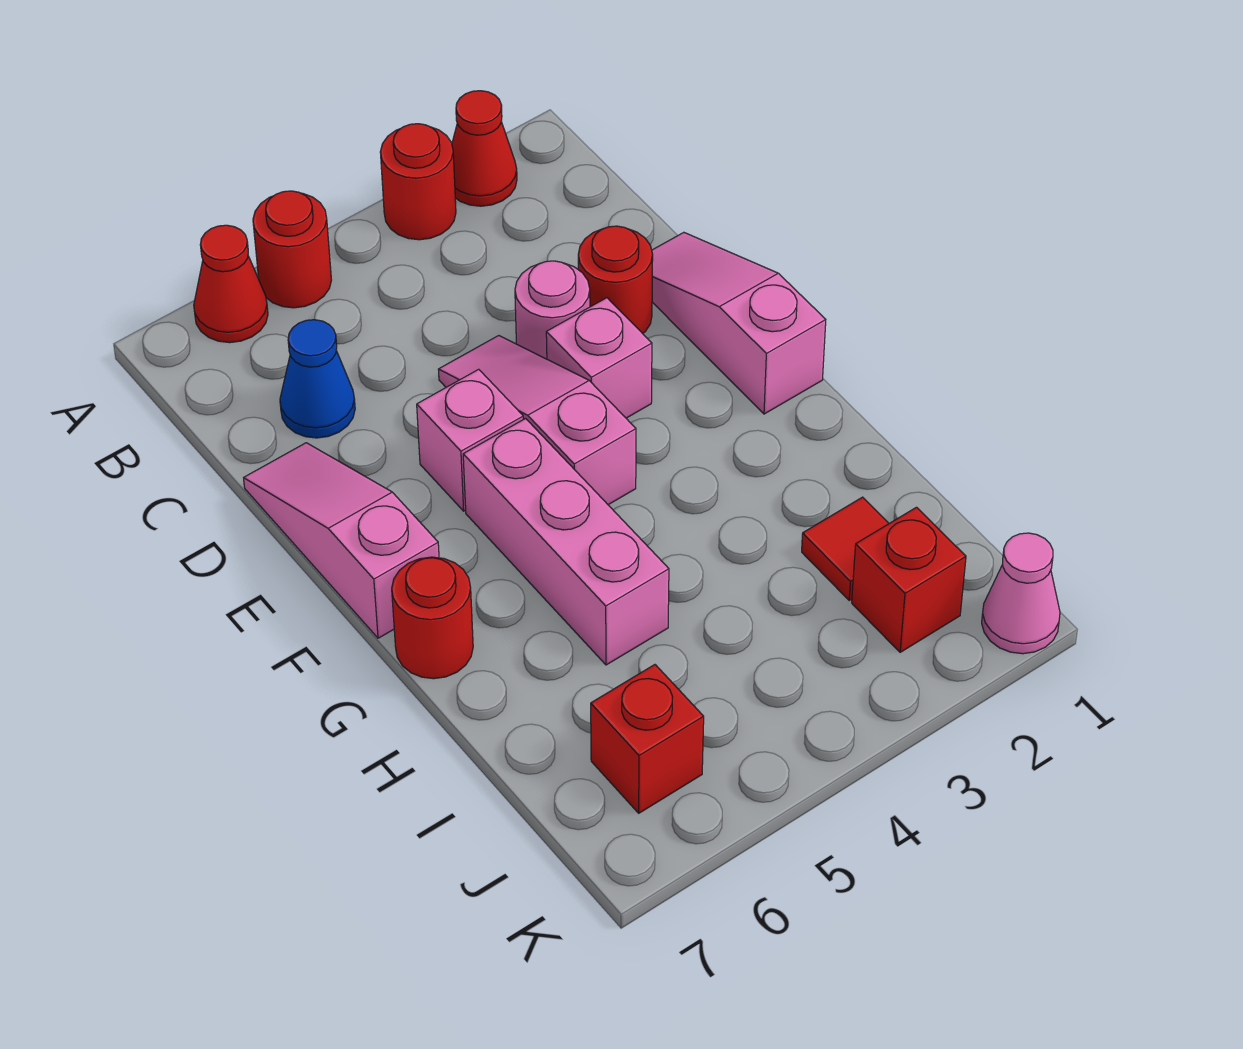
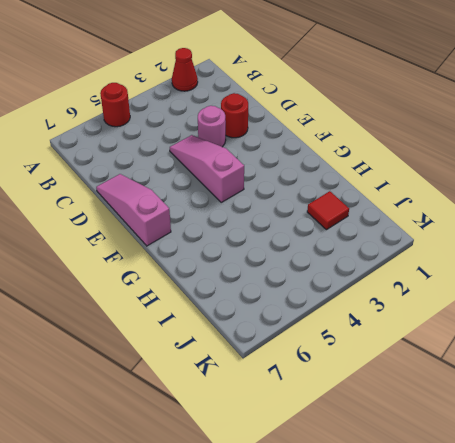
none -> red round brick A3 level 1
none -> red cone A6 level 1
none -> blue cone C6 level 1

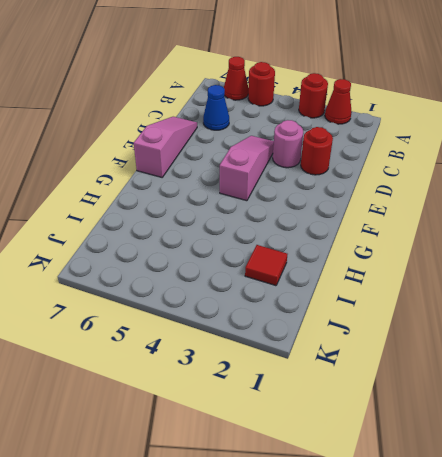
none -> pink slope D1:F1 level 1 top F
none -> pink brick E3 level 1
none -> pink brick E5 level 1

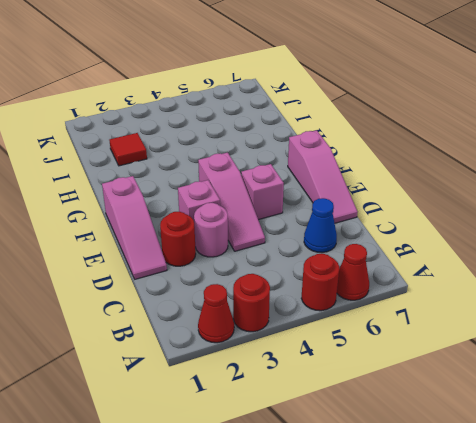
none -> pink brick F5:H5 level 1
none -> red round brick G7 level 1
none -> red brick J2 level 1

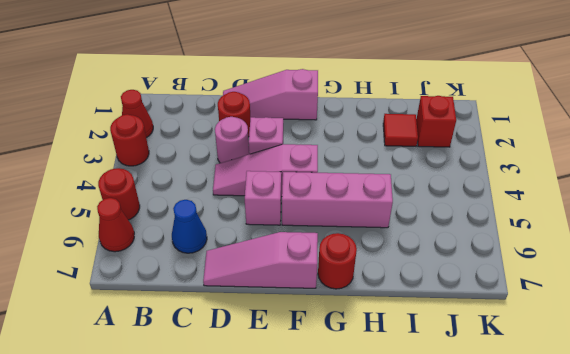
none -> red brick J6 level 1
none -> pink cone K1 level 1

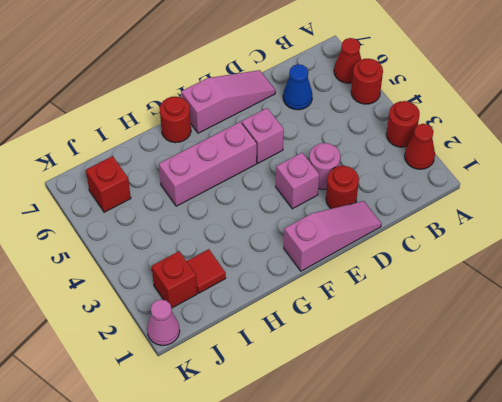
none -> pink slope D4:F4 level 1 top F

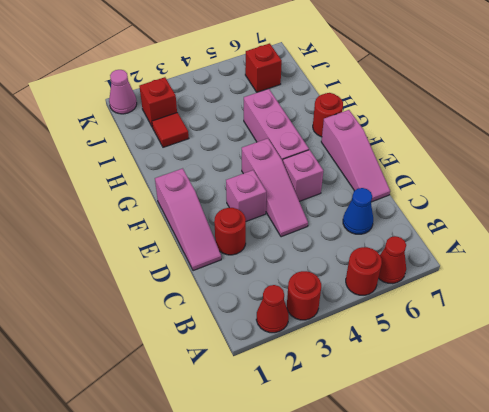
none -> pink round brick D3 level 1

